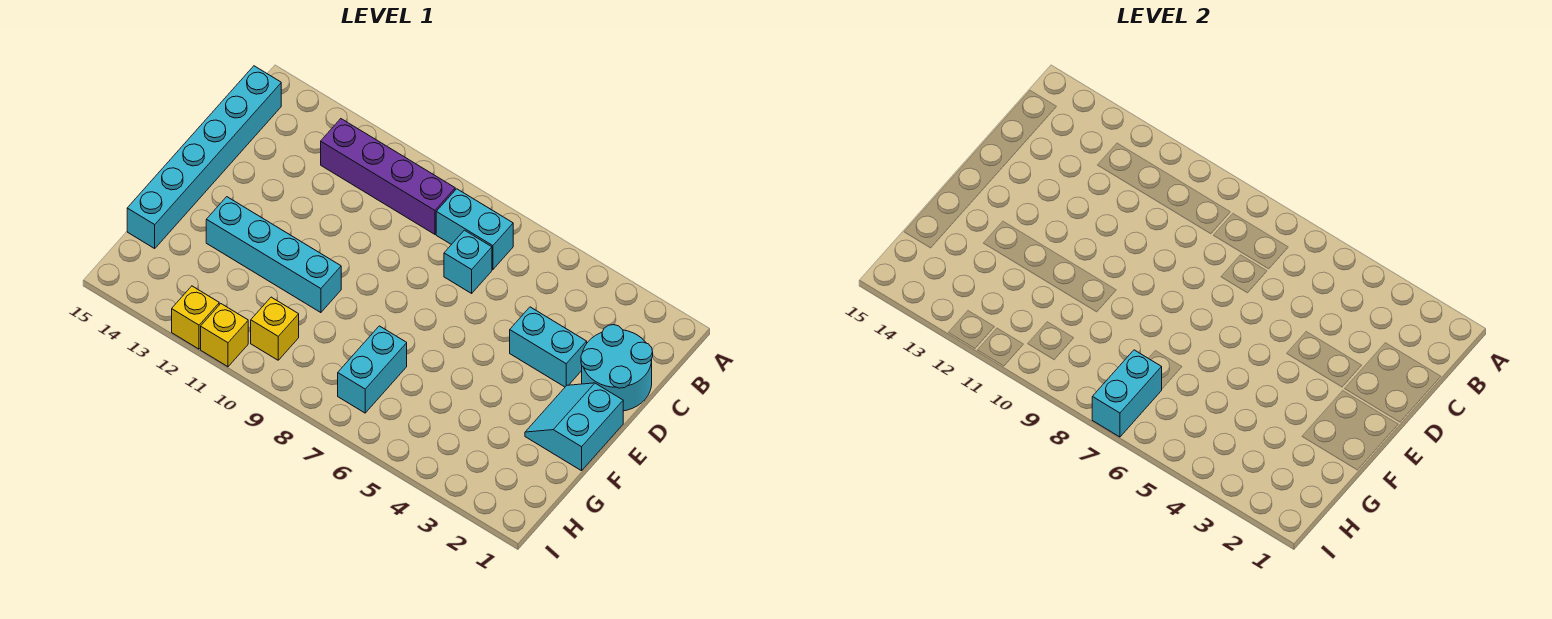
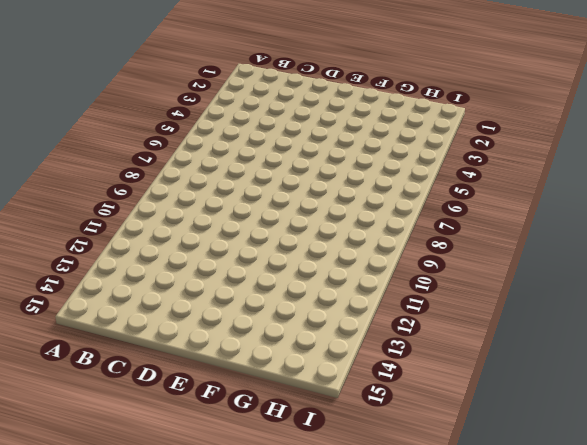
none -> cyan brick B7:B8 level 1
none -> purple brick B9:B12 level 1
none -> cyan brick B15:G15 level 1

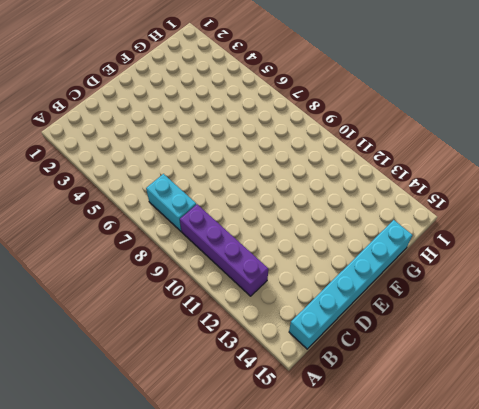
none -> cyan round brick C1:D2 level 1
none -> cyan brick C7 level 1
none -> cyan brick D3:D4 level 1

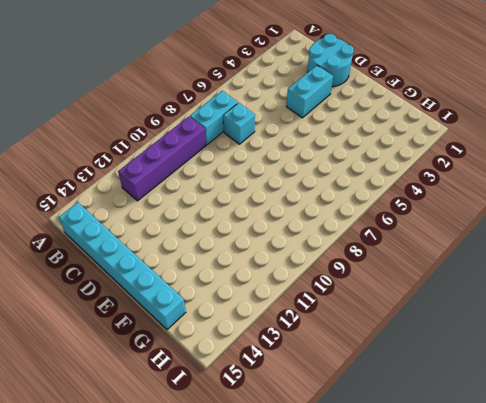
none -> cyan slope E1:F2 level 1 top 1
none -> cyan brick F10:F13 level 1
none -> cyan brick G7:H7 level 1

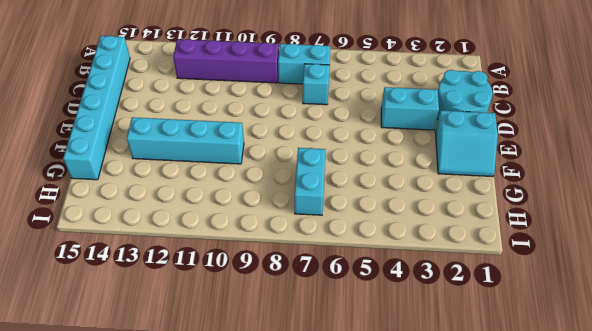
cyan slope E1:F2 level 1 top E -> cyan slope E1:F2 level 1 top 1
none -> yellow brick H10 level 1
none -> yellow brick I11 level 1
none -> yellow brick I12 level 1

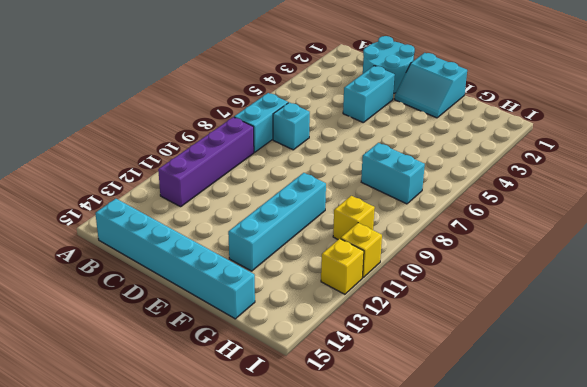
none -> cyan brick H7:I7 level 2

